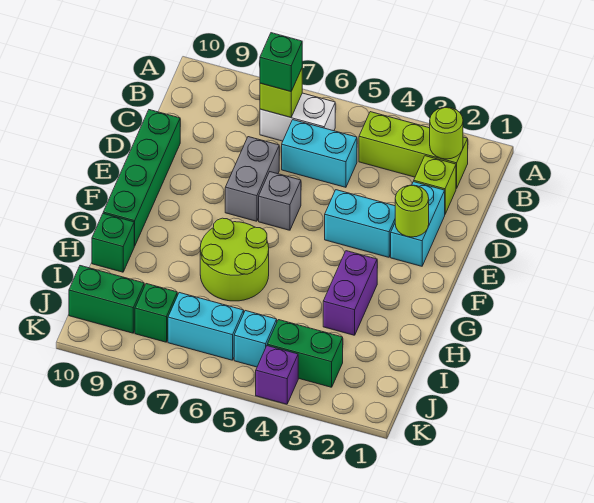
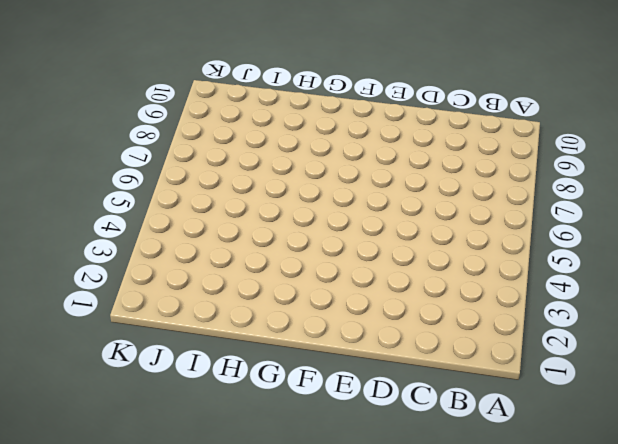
none -> lime brick B2:B4 level 1
none -> white brick B6:B7 level 1
none -> lime brick C2 level 1

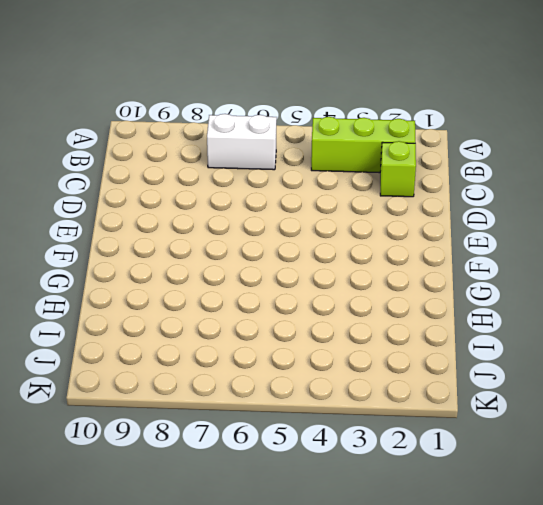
none -> cyan brick C5:C6 level 1
none -> cyan brick D2:E2 level 1
none -> grey brick D7:E7 level 1

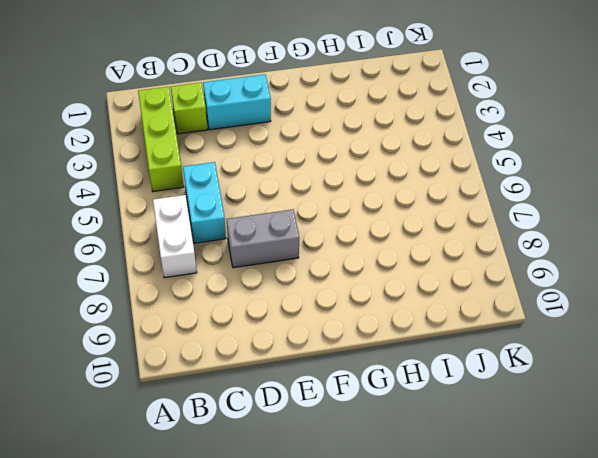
none -> green brick D10:G10 level 1
none -> cyan brick E3:E4 level 1
none -> grey brick E6 level 1

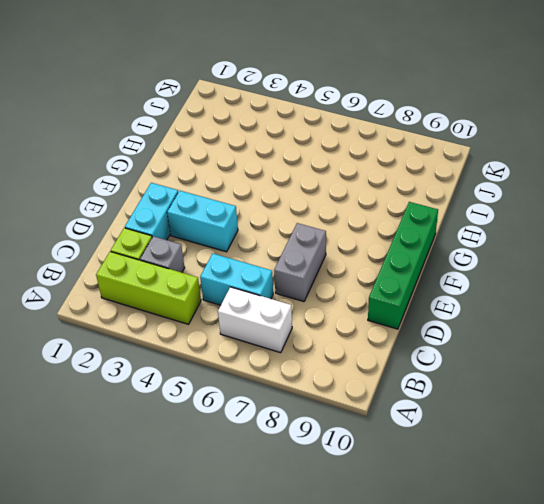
grey brick C3 level 1 -> grey brick E6 level 1
none -> purple brick G3:H3 level 1
none -> lime round brick G6:H7 level 1
none -> green brick H10 level 1

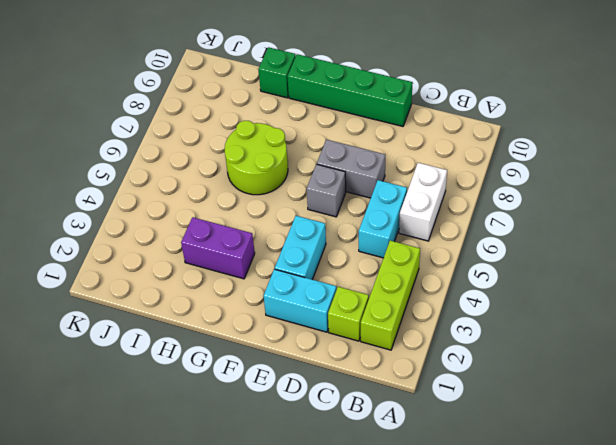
none -> green brick J3:J4 level 1
none -> cyan brick J5 level 1
none -> cyan brick J6:J7 level 1

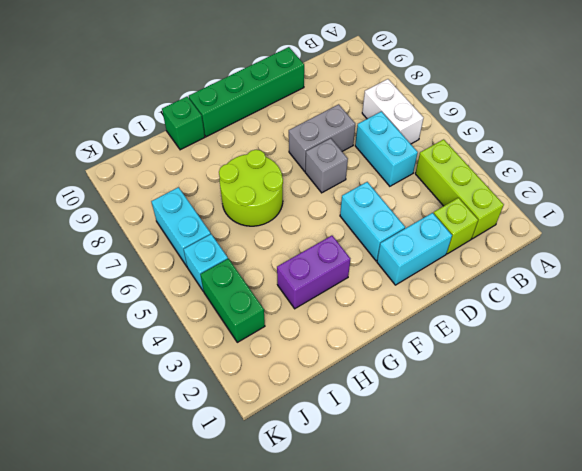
none -> green brick J8 level 1
none -> green brick J9:J10 level 1
none -> purple brick K4 level 1

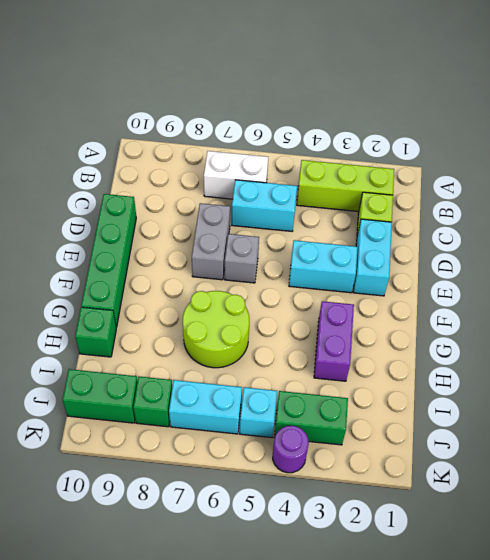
purple round brick K4 level 1 -> purple brick K4 level 1
none -> lime round brick B2 level 2
none -> lime brick B7 level 2
none -> lime round brick E2 level 2

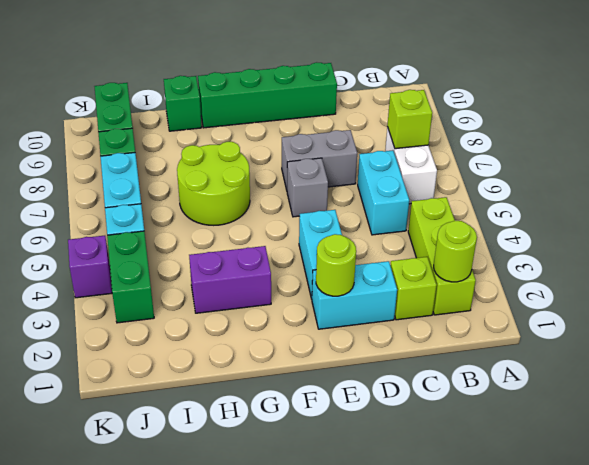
none -> green brick B7 level 3

